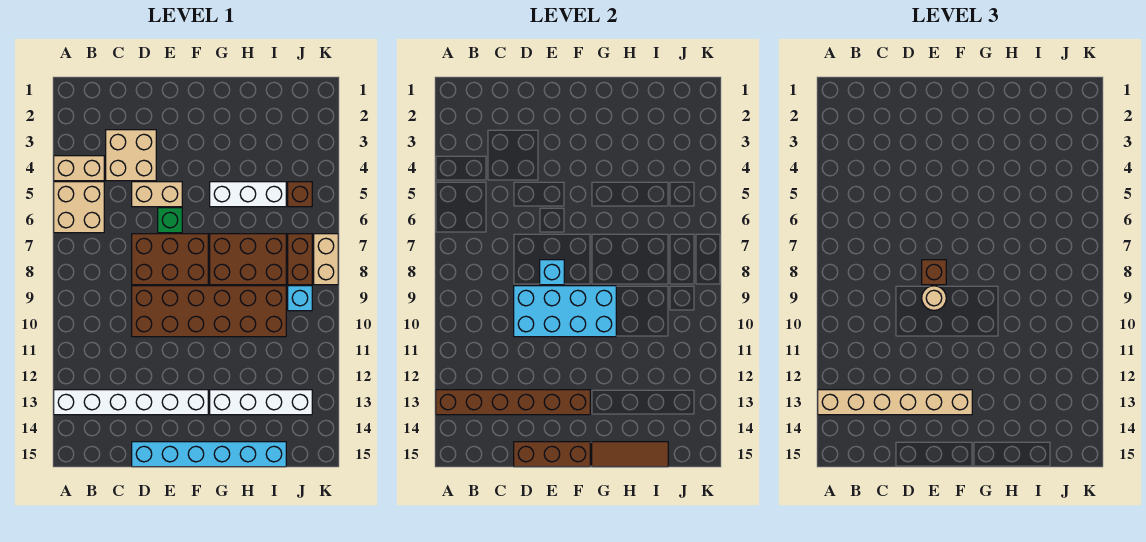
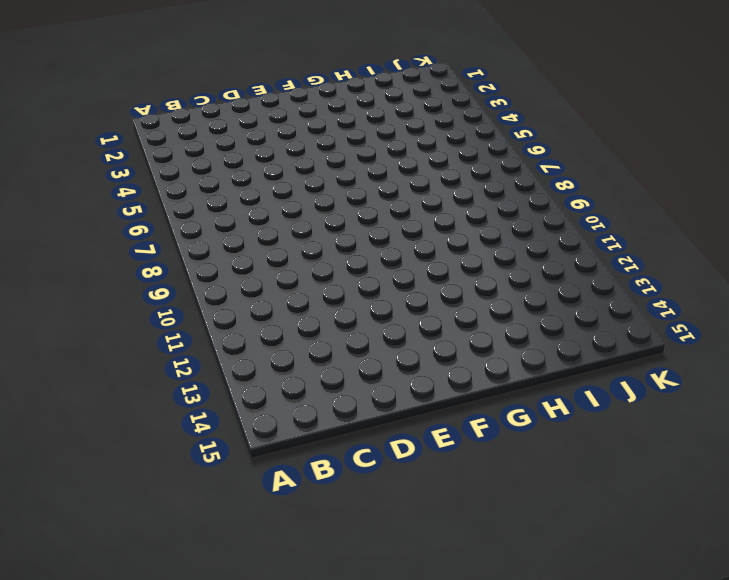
none -> tan brick A4:B4 level 1
none -> tan brick A5:B6 level 1
none -> white brick A13:F13 level 1

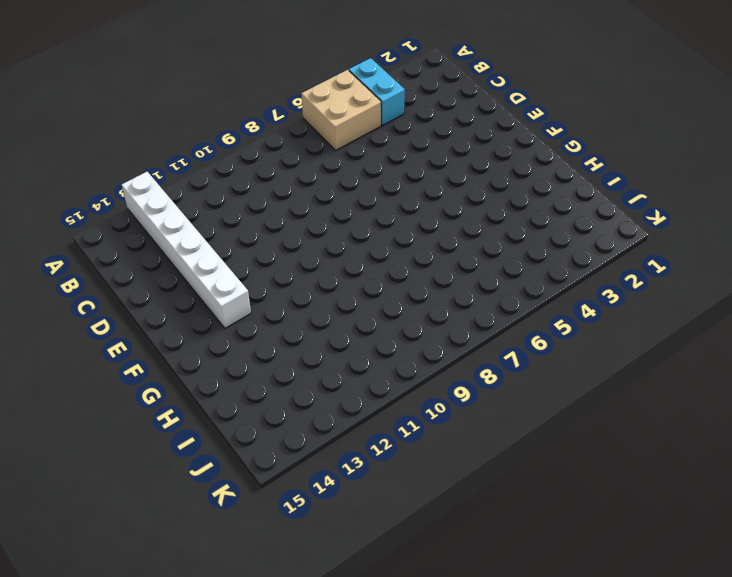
cyan brick A4:B4 level 1 -> tan brick A4:B4 level 1
none -> tan brick C3:D4 level 1
none -> tan brick D5:E5 level 1
none -> brown brick D7:F8 level 1

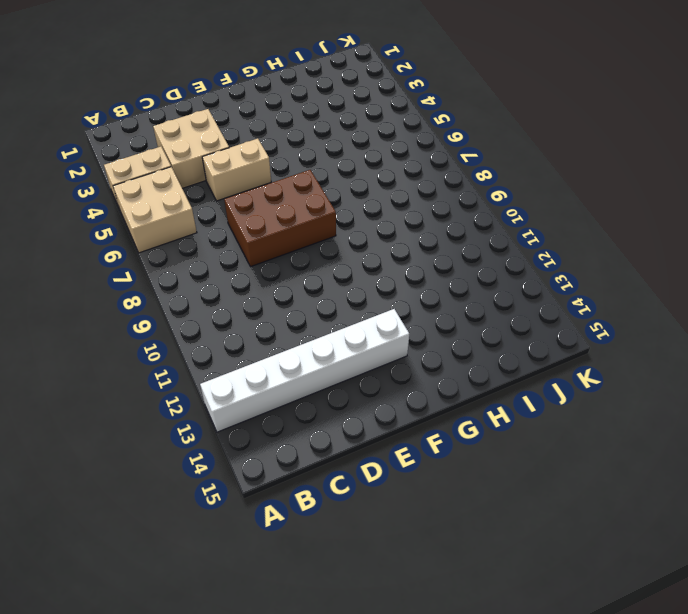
none -> brown brick D9:I10 level 1
none -> cyan brick D15:I15 level 1
none -> green brick E6 level 1

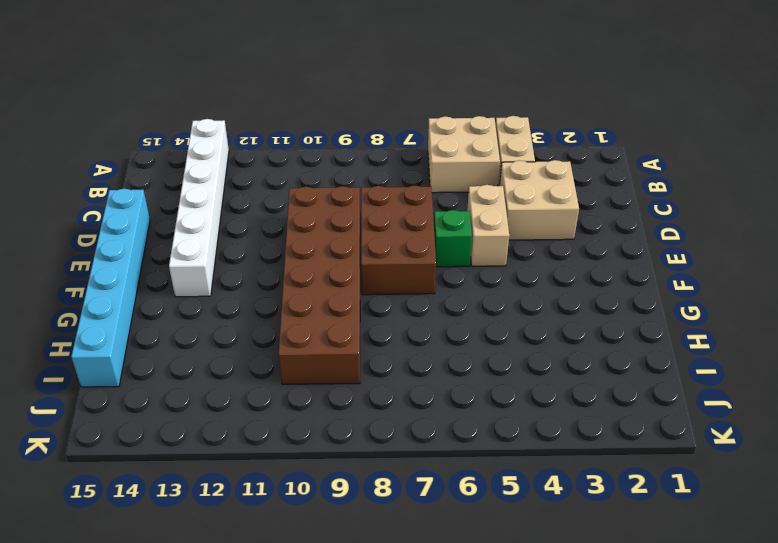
none -> white brick G5:I5 level 1
none -> brown brick G7:I8 level 1
none -> white brick G13:J13 level 1

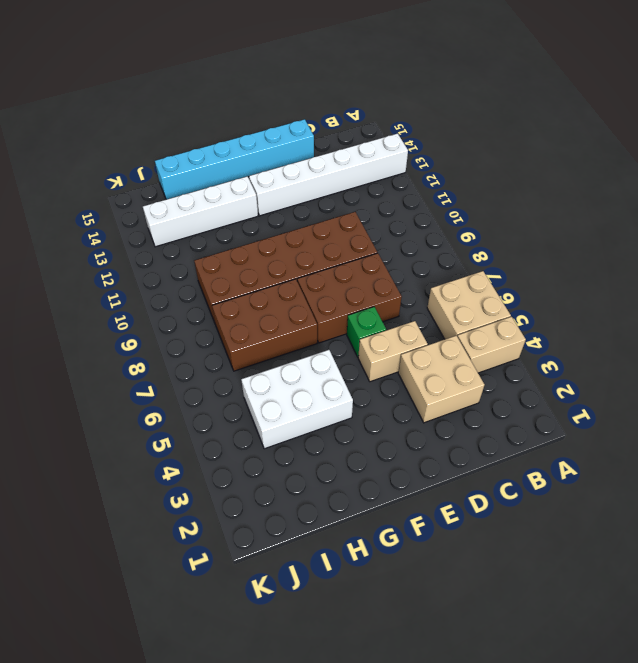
white brick G4:I5 level 1 -> white brick G5:I5 level 1
none -> brown brick J5 level 1
none -> brown brick J7:J8 level 1
none -> cyan brick J9 level 1

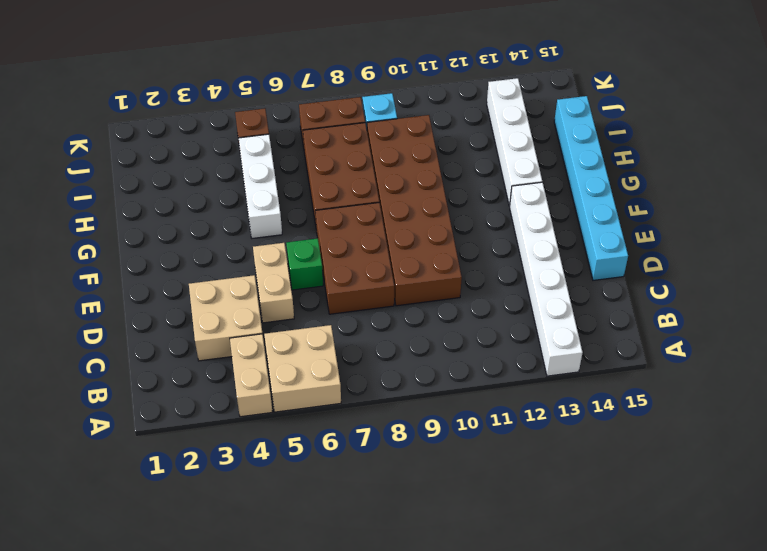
none -> tan brick K7:K8 level 1
none -> brown brick A13:F13 level 2
none -> cyan brick D9:G10 level 2

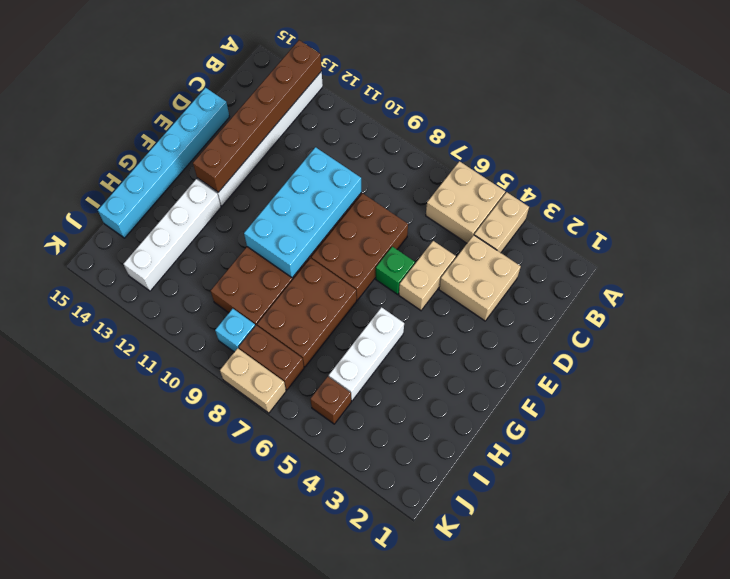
none -> brown brick D15:F15 level 2
none -> cyan brick E8 level 2
none -> brown tile G15:I15 level 2

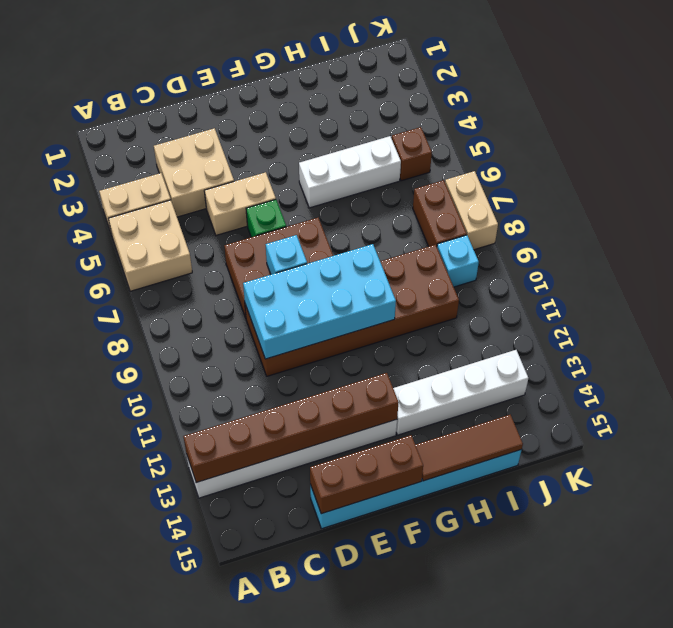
none -> brown brick G7:I8 level 1
none -> tan brick A13:F13 level 3
none -> brown brick E8 level 3

